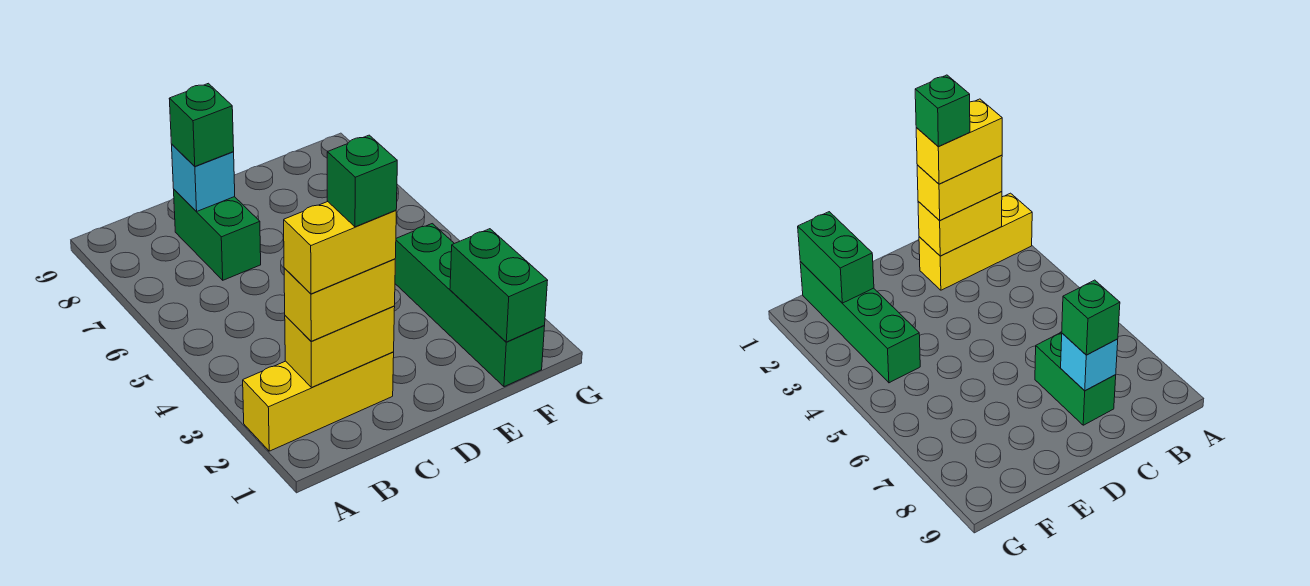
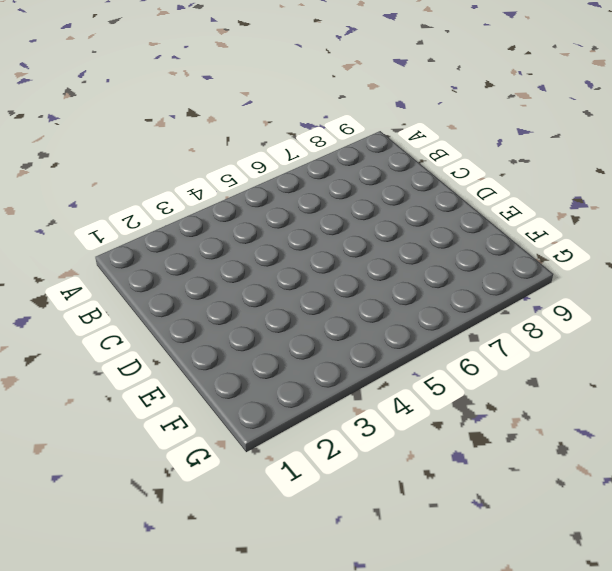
none -> yellow brick A2:C2 level 1
none -> green brick C7:C8 level 1

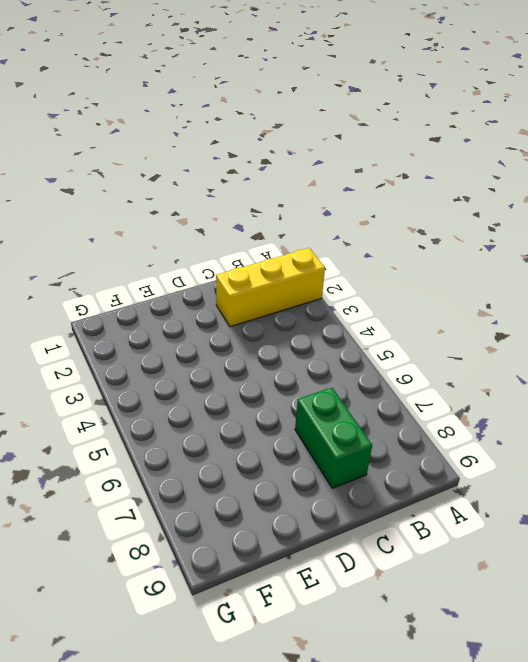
none -> green brick F1:F4 level 1
none -> yellow brick B2:C2 level 2

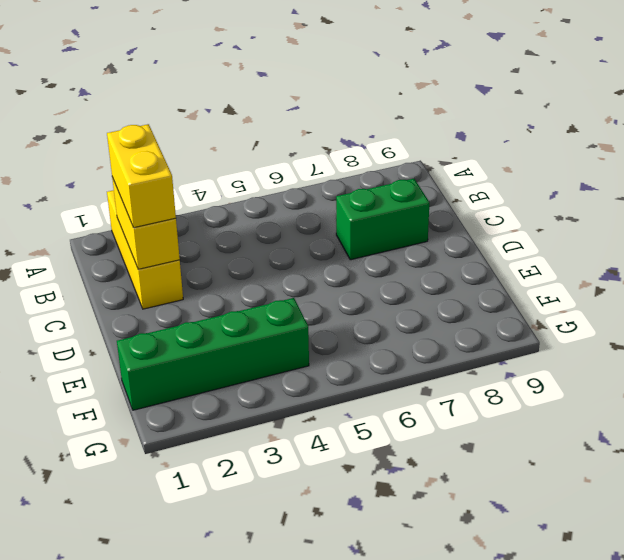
none -> cyan brick C8 level 2
none -> green brick F1:F2 level 2

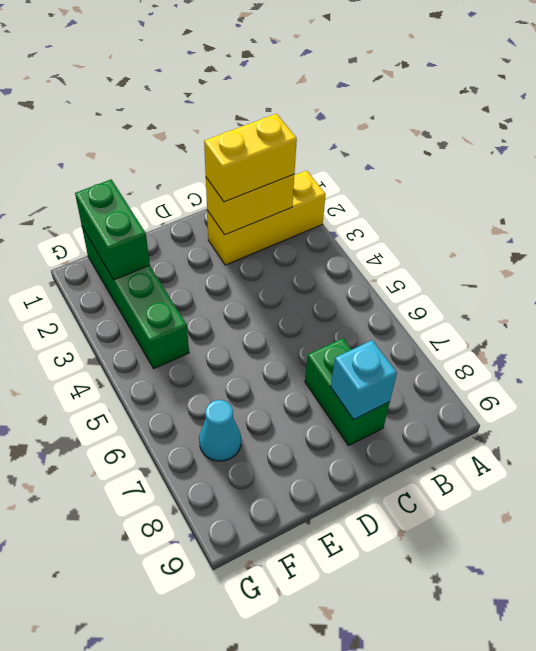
cyan cone F7 level 1 -> none
none -> green brick C8 level 3
none -> yellow brick B2:C2 level 4

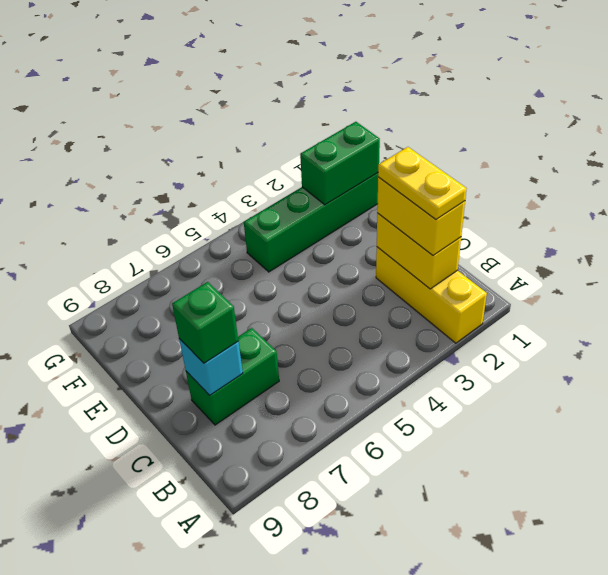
yellow plate B2:C2 level 4 -> yellow brick B2:C2 level 4
none -> green brick C2 level 5

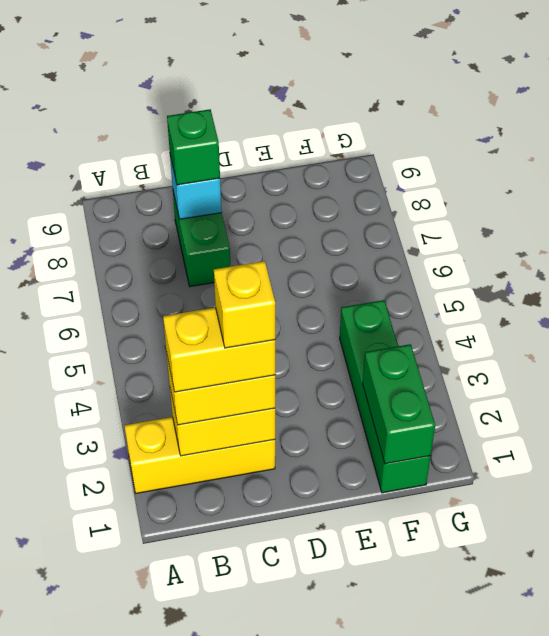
yellow brick C2 level 5 -> green brick C2 level 5

